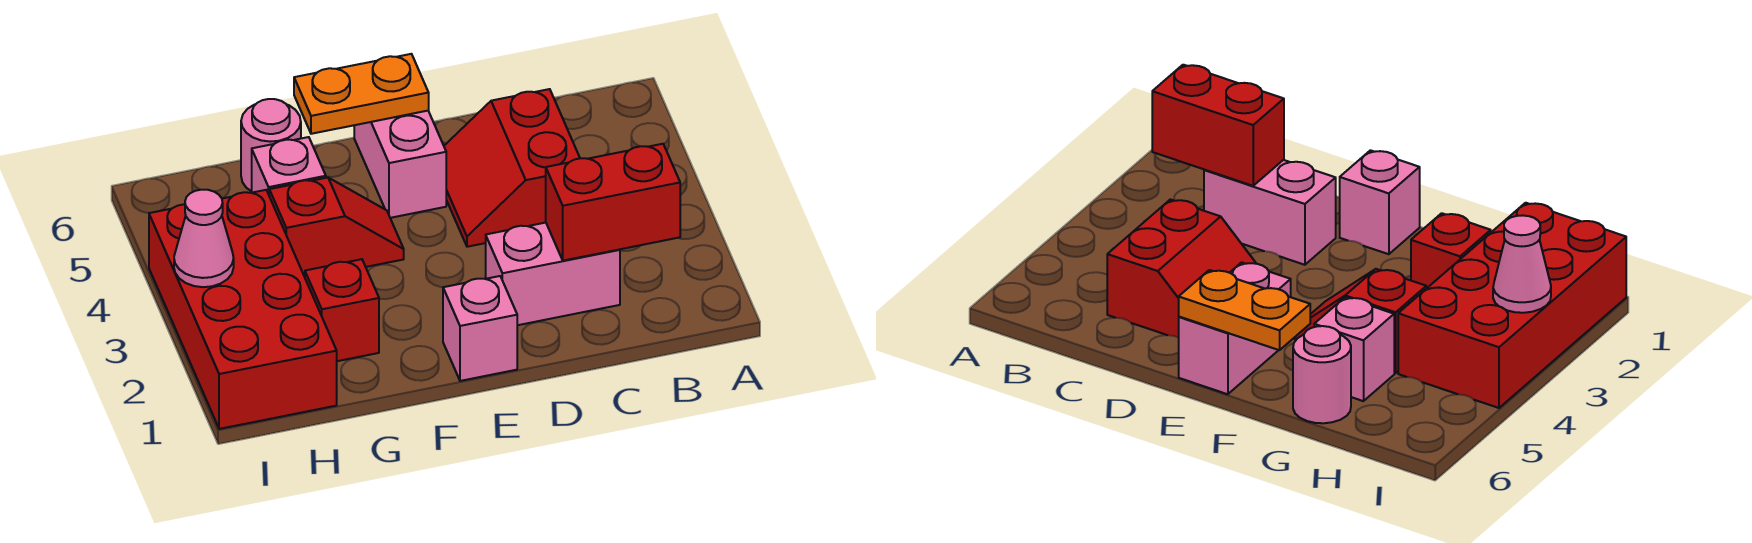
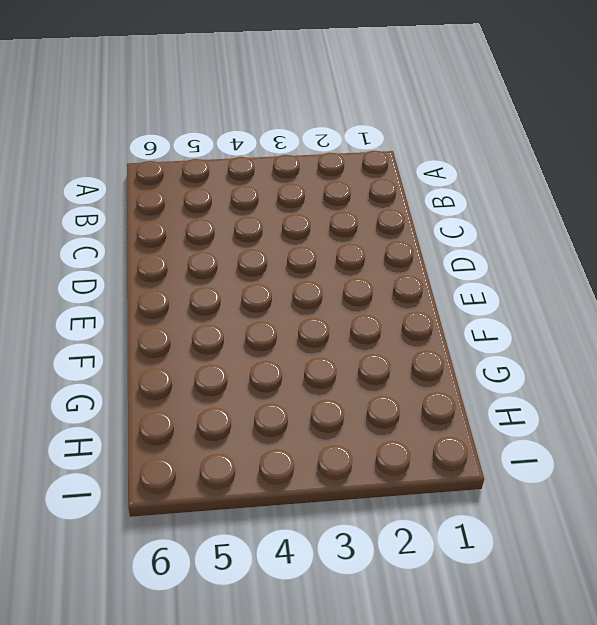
none -> pink brick C2:D2 level 1
none -> red slope C4:D5 level 1 top C
none -> pink brick E1 level 1

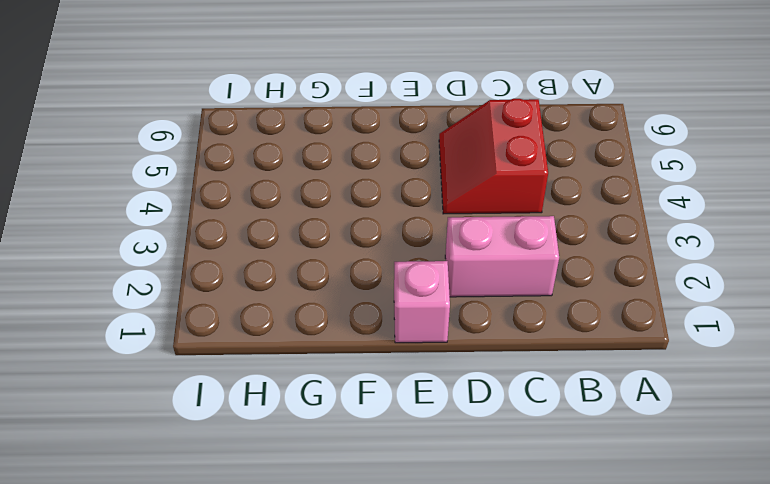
none -> pink brick E5:E6 level 1
none -> red slope F4:G4 level 1 top G
none -> red brick G2 level 1

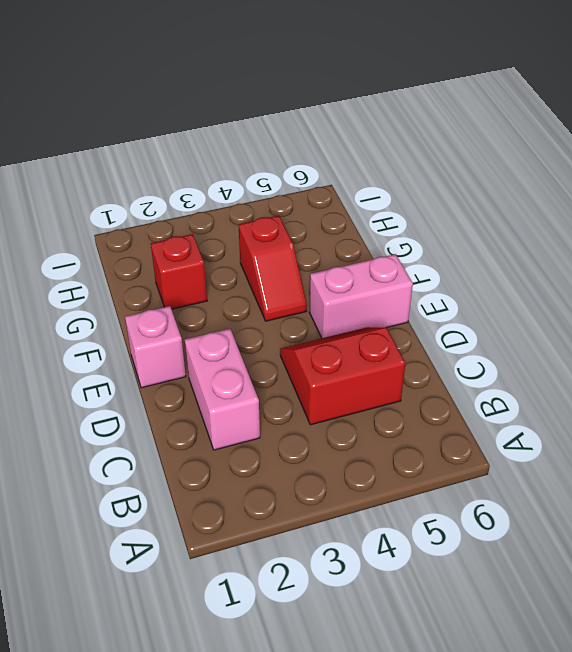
none -> pink brick G5 level 1
none -> pink round brick G6 level 1
none -> red brick H1:I4 level 1

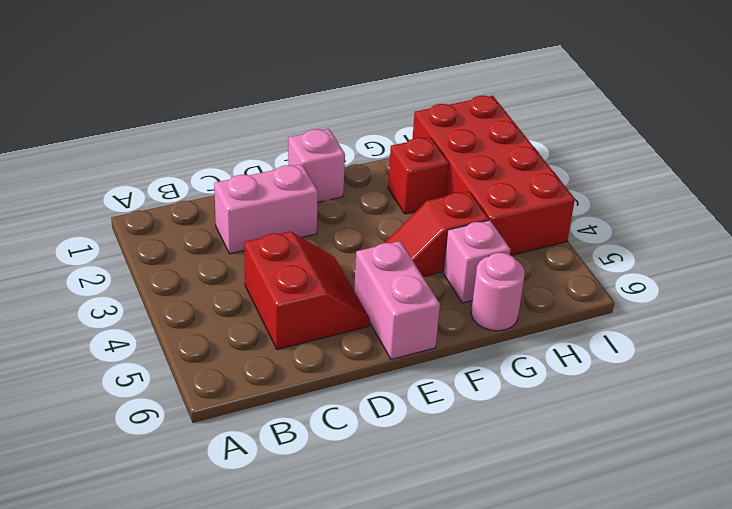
none -> red brick B2:C2 level 2
none -> orange plate E6:F6 level 2
none -> pink cone I3 level 2

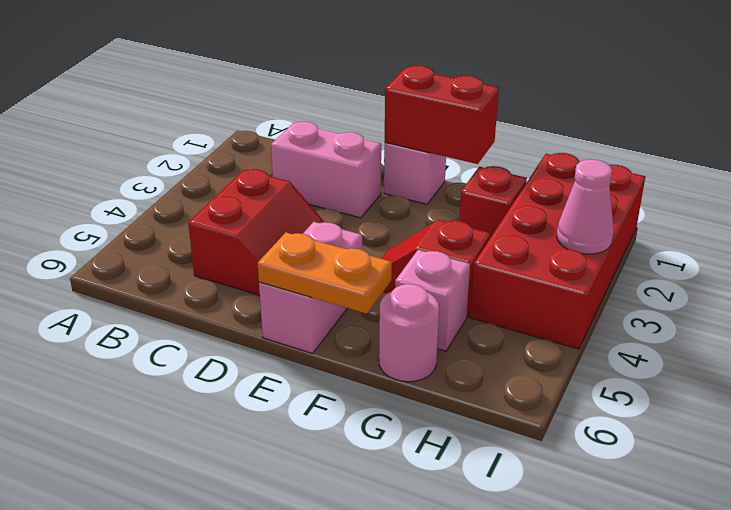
red brick E1:F1 level 2 -> red brick B2:C2 level 2

